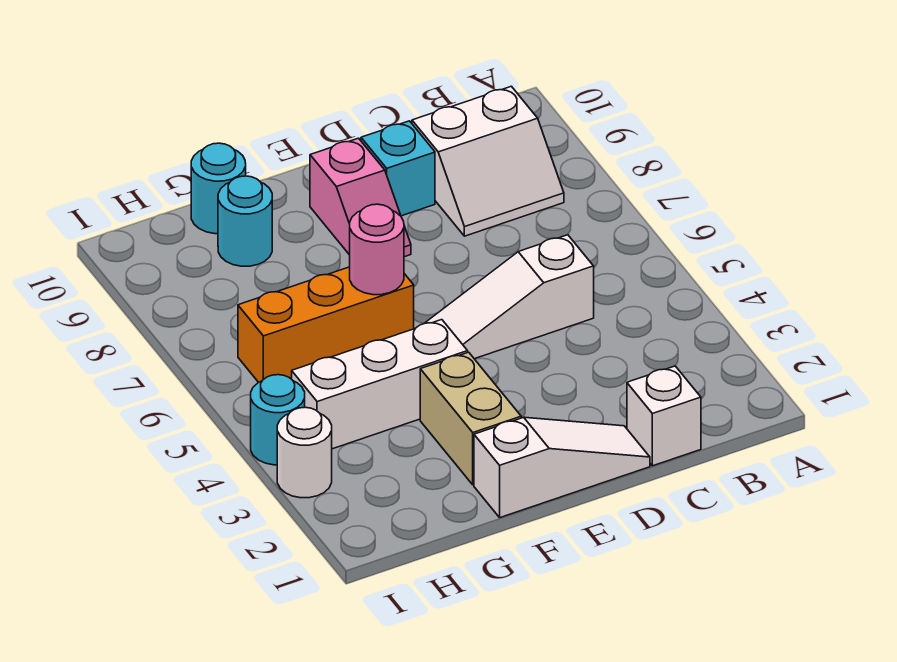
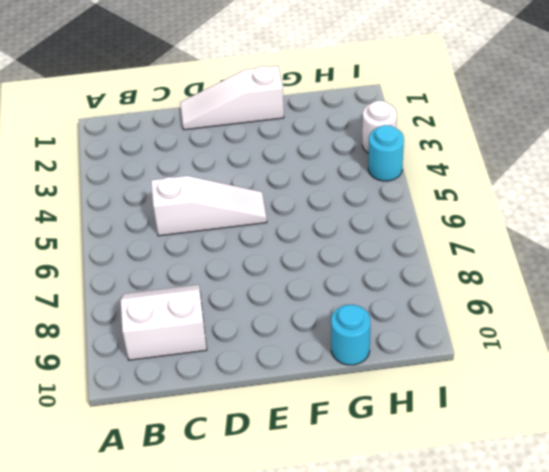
none -> white brick C1 level 1
none -> cyan brick D9 level 1
none -> pink slope E8:E9 level 1 top 9

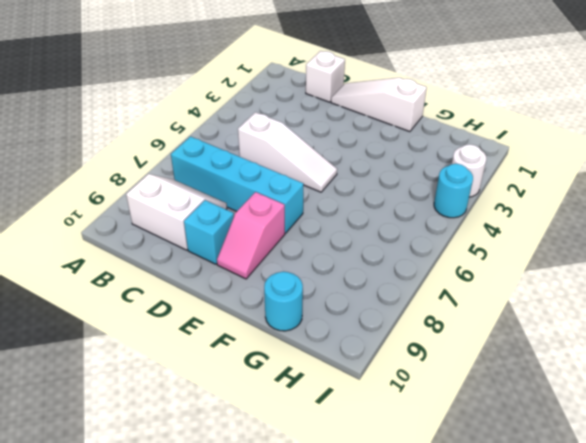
cyan brick B7:E7 level 1 -> none
pink slope E8:E9 level 1 top 8 -> pink slope E8:E9 level 1 top 9
none -> tan brick F2:F3 level 1
none -> white brick F4:H4 level 1
none -> orange brick F6:H6 level 1

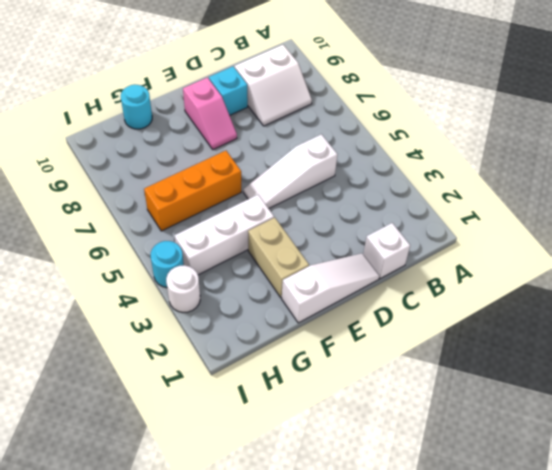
none -> cyan round brick G9 level 1
none -> pink round brick F6 level 2

